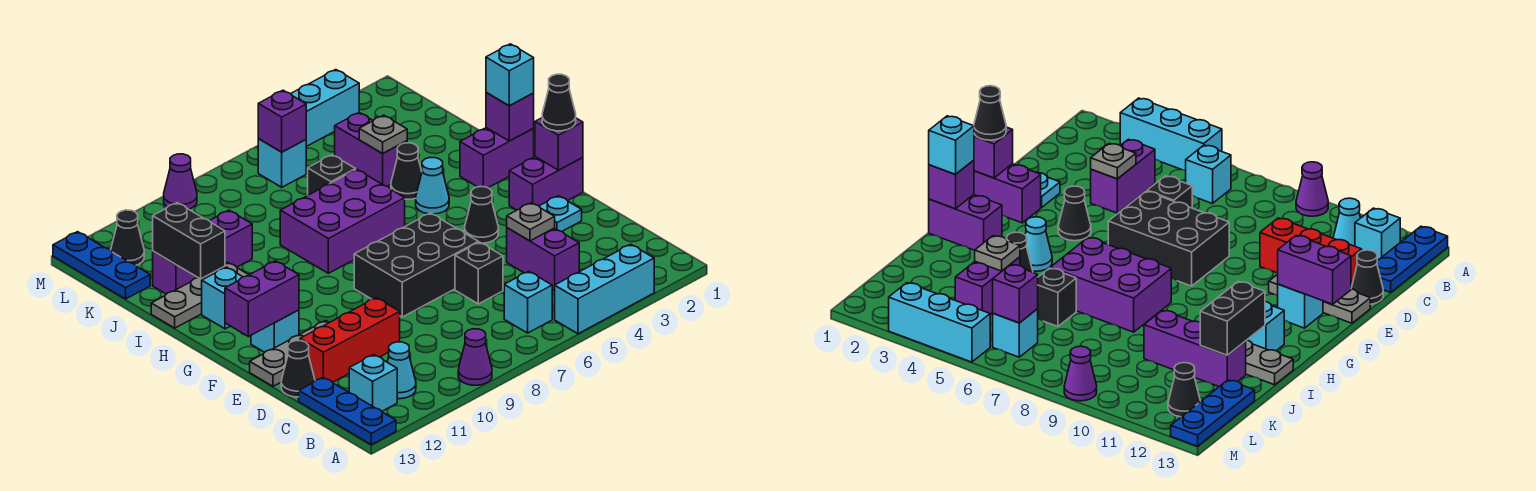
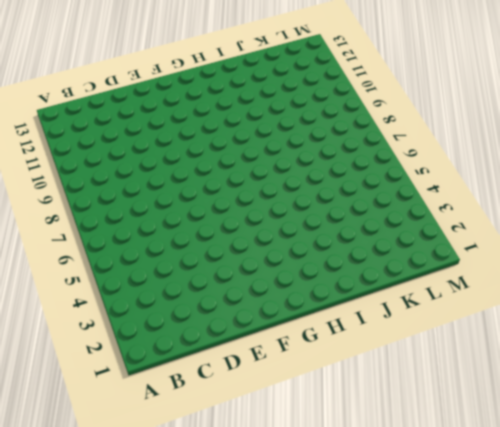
none -> cyan brick A3:A5 level 1
none -> purple cone A9 level 1
none -> blue plate A13:C13 level 1
none -> cyan brick B6 level 1

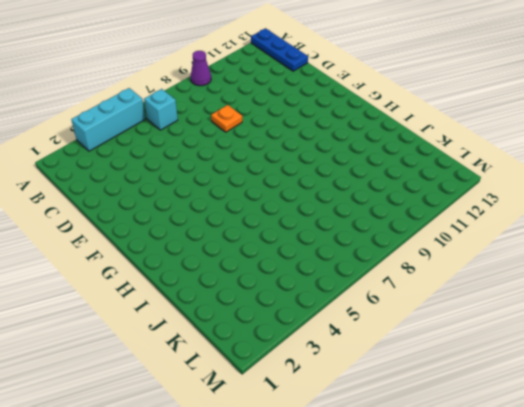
orange plate D8 level 1 -> none
none -> cyan cone B11 level 1
none -> cyan brick B12 level 1
none -> purple brick C4:D4 level 1
none -> black brick D6 level 1

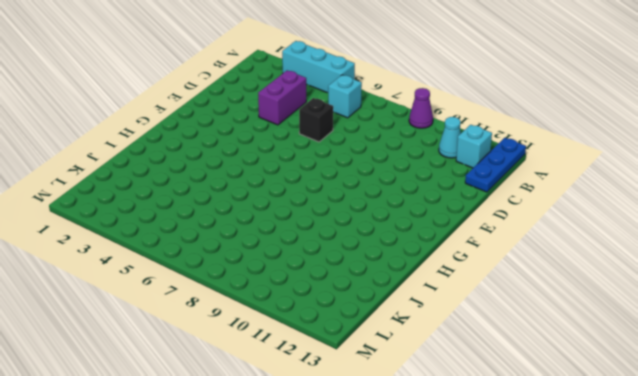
none -> red brick D10:D12 level 1
none -> black cone D13 level 1
none -> cyan plate E2 level 1
none -> black brick E6:F8 level 1

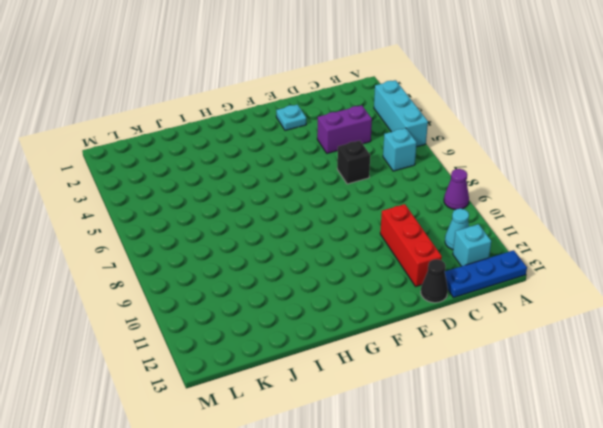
none -> black brick E6:F8 level 1
none -> grey plate E11:E13 level 1
none -> purple brick F1:F2 level 1
none -> black cone F4 level 1

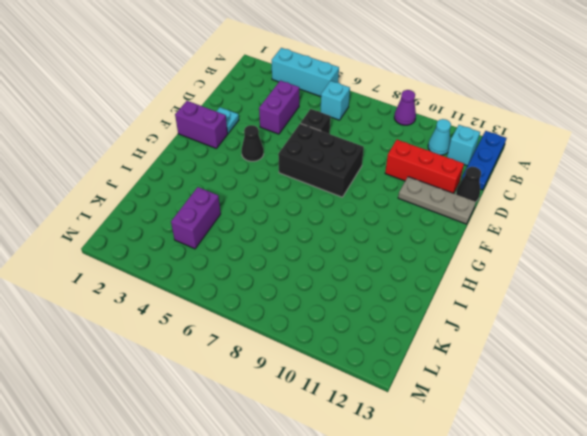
none -> cyan brick F12 level 1
none -> purple brick H1:H2 level 1
none -> cyan cone H4 level 1
none -> purple brick H6:I8 level 1

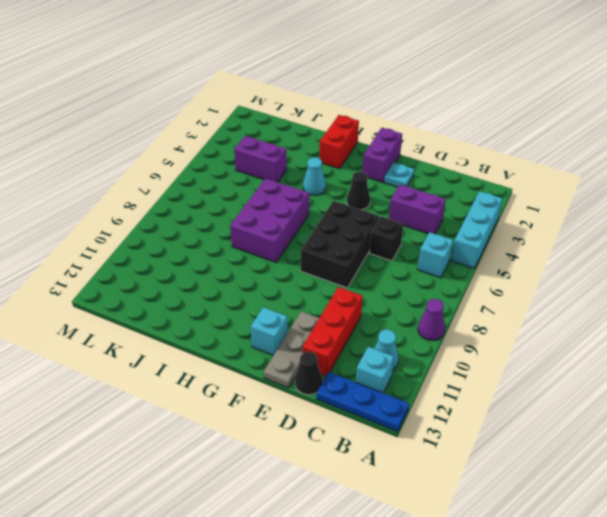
red brick H1:H2 level 1 -> purple brick H1:H2 level 1
none -> cyan brick H12 level 1
none -> black cone I4 level 1
none -> grey plate I11:I13 level 1
none -> black brick J6 level 1

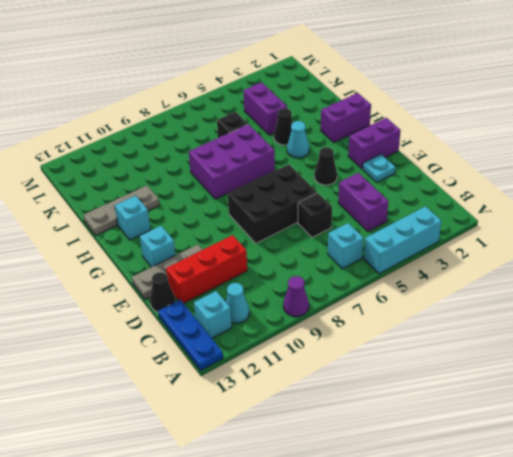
none -> purple brick J10:J12 level 1
none -> blue plate K13:M13 level 1
none -> cyan brick L6 level 1
none -> black cone L12 level 1

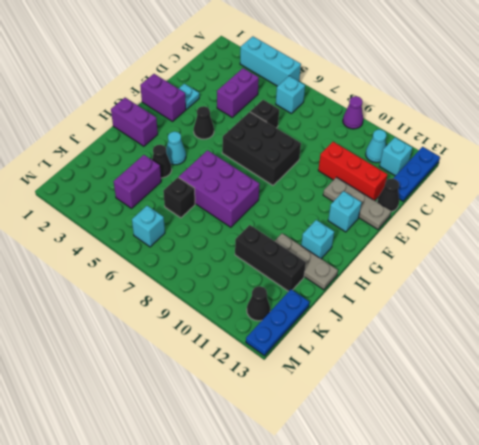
black brick J10:J12 level 1 -> purple brick J10:J12 level 1
none -> cyan brick M3:M5 level 1
none -> purple cone M9 level 1
none -> grey plate D4 level 2
none -> purple brick F1 level 2

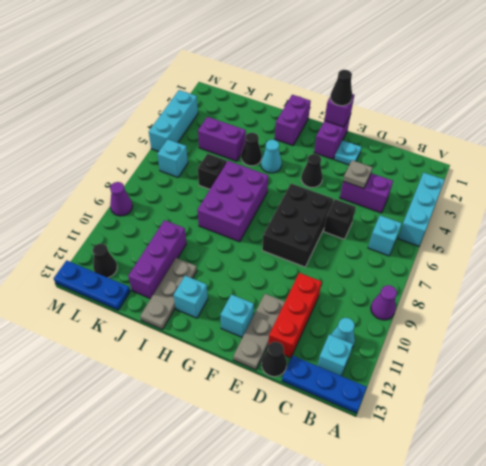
none -> purple brick F12:F13 level 2
none -> purple brick H1 level 2
none -> black brick I12:J12 level 2
none -> grey plate J4 level 2

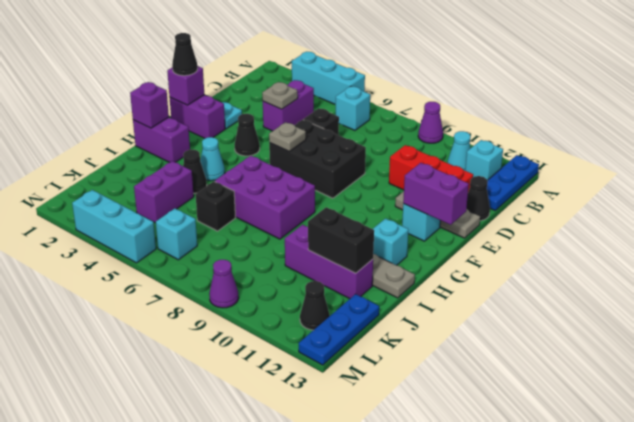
grey plate F6 level 2 -> grey plate J4 level 2
black brick J11:J12 level 2 -> black brick I12:J12 level 2
none -> purple brick L6 level 2
none -> cyan brick H1 level 3

